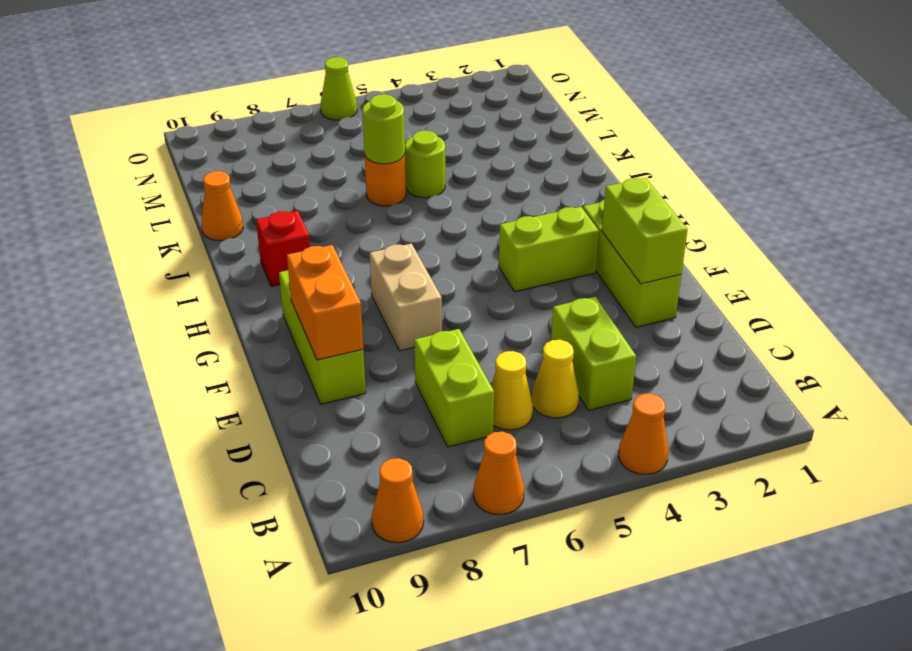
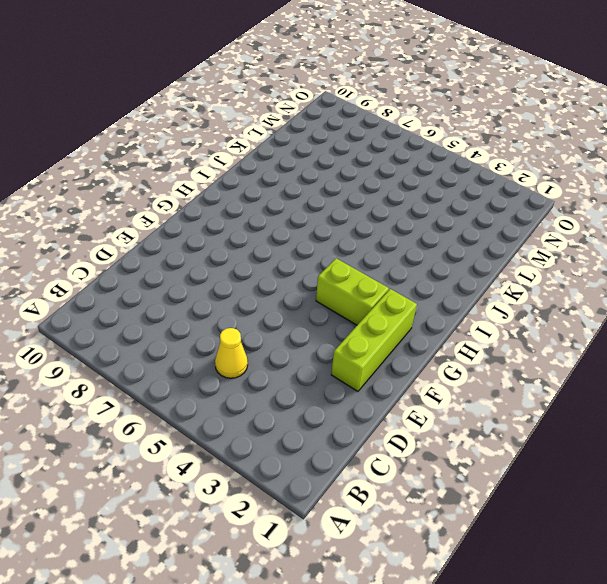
none -> orange cone A4 level 1
none -> orange cone A7 level 1
none -> orange cone A9 level 1

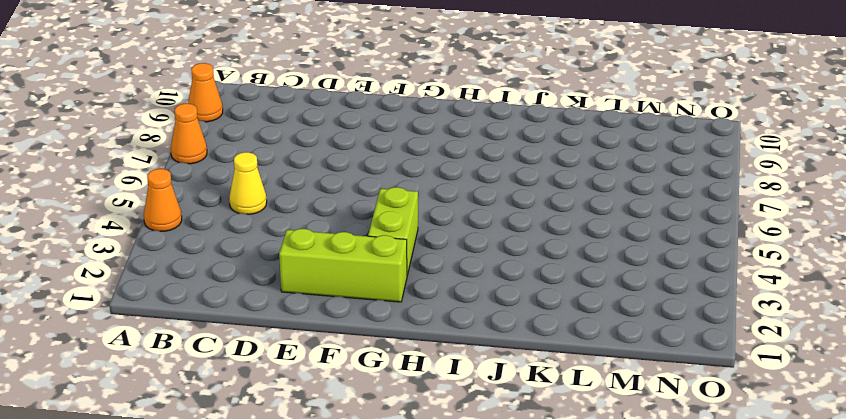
none -> lime brick C4:D4 level 1
none -> yellow cone C6 level 1
none -> lime brick C7:D7 level 1

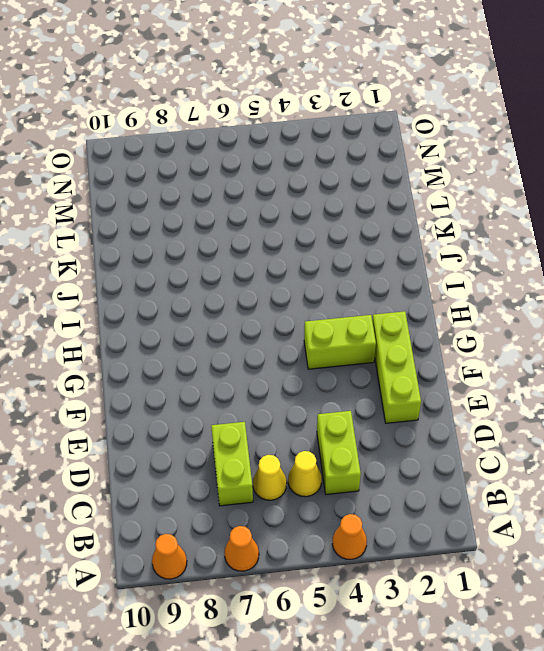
none -> lime brick E9:G9 level 1
none -> tan brick F7:G7 level 1
none -> red brick I9 level 1

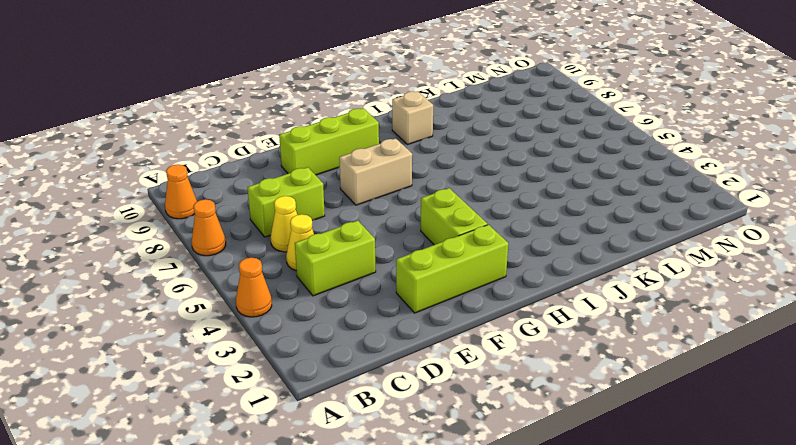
tan brick I9 level 1 -> red brick I9 level 1
none -> lime round brick K5 level 1
none -> orange round brick K6 level 1
none -> orange cone K10 level 1

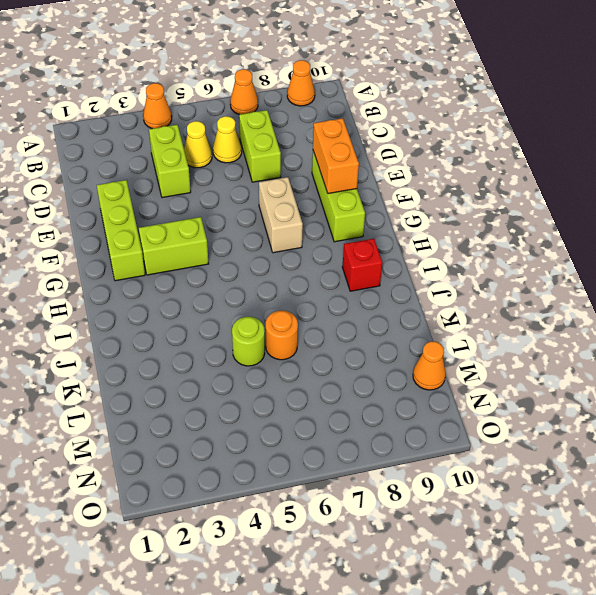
orange cone M10 level 1 -> orange cone K10 level 1
none -> lime cone O6 level 1
none -> lime brick E2:F2 level 2
none -> lime round brick K6 level 2

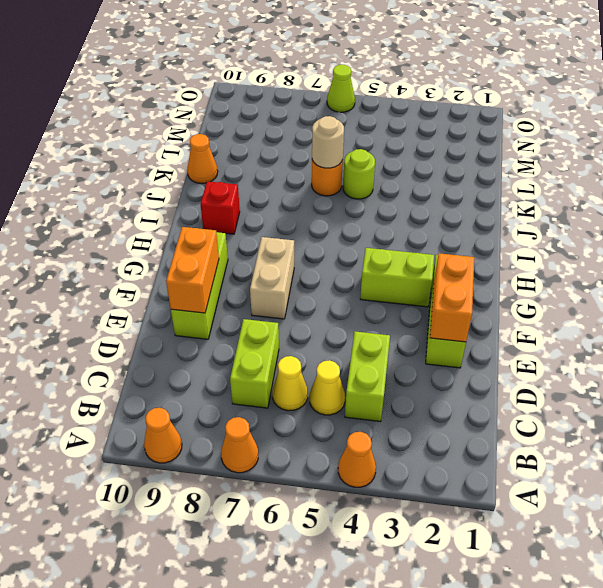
orange brick E2:F2 level 2 -> lime brick E2:F2 level 2
tan round brick K6 level 2 -> lime round brick K6 level 2

